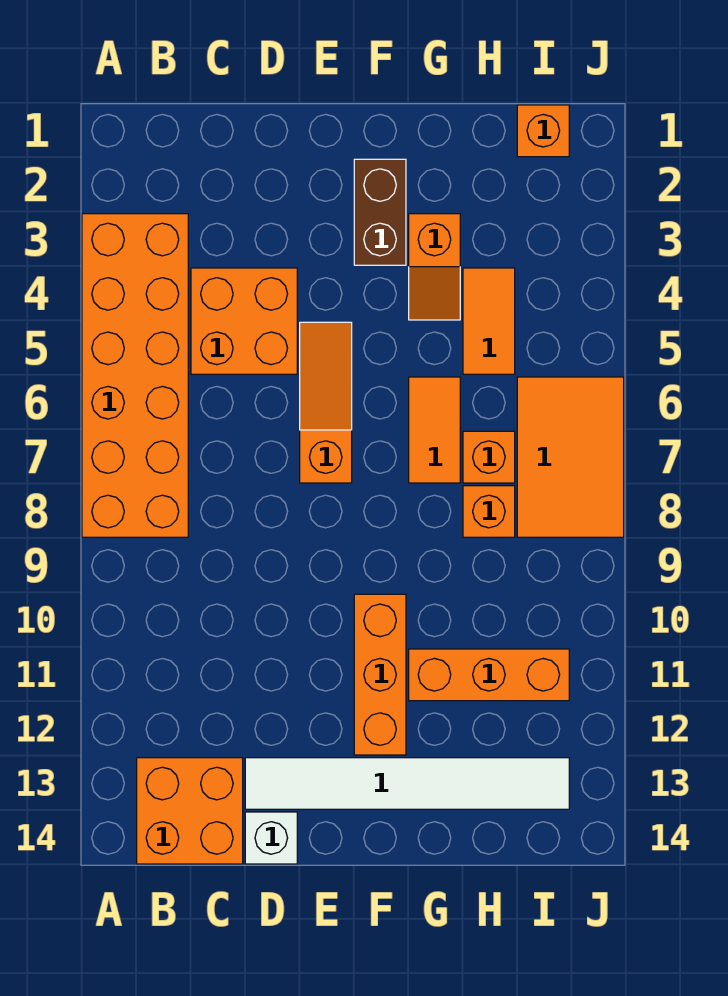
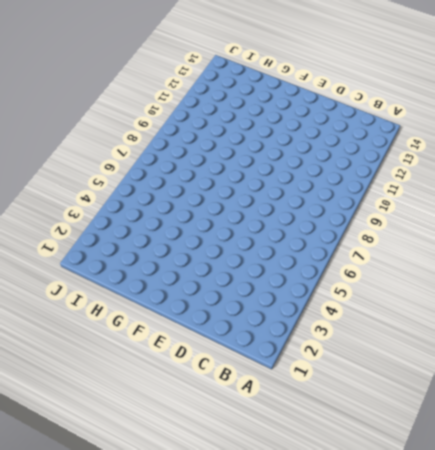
none -> orange brick A3:B8 level 1
none -> orange brick B13:C14 level 1
none -> orange brick C4:D5 level 1

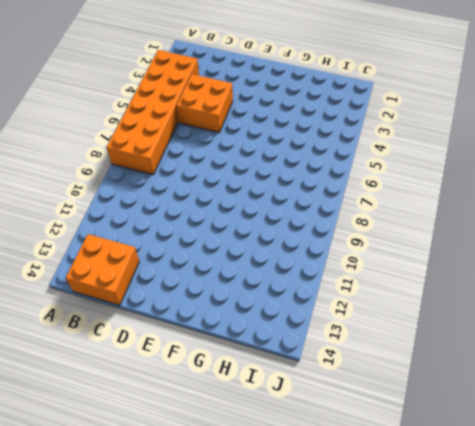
none -> white tile D13:I13 level 1
none -> white brick D14 level 1
none -> orange slope E5:E7 level 1 top 7

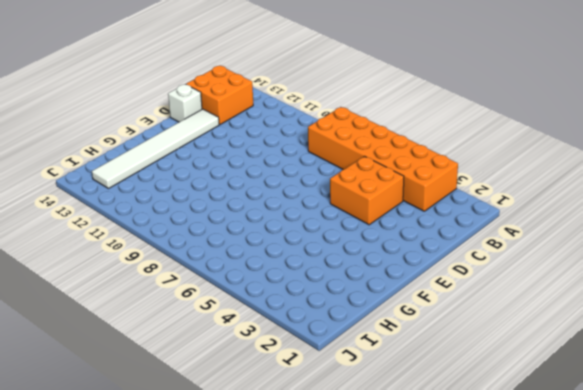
none -> orange slope E5:E7 level 1 top 7
none -> brown brick F2:F3 level 1
none -> orange brick F10:F12 level 1

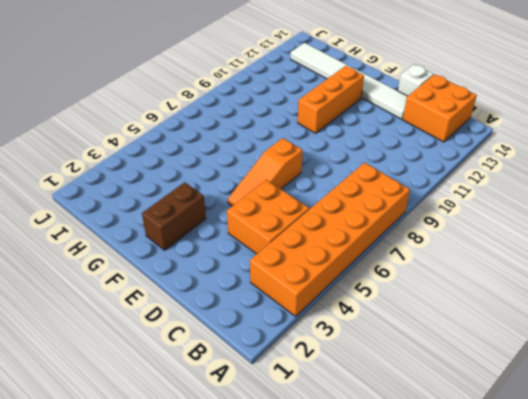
none -> orange slope G3:G4 level 1 top 3
none -> orange tile G6:G7 level 1
none -> orange brick G11:I11 level 1

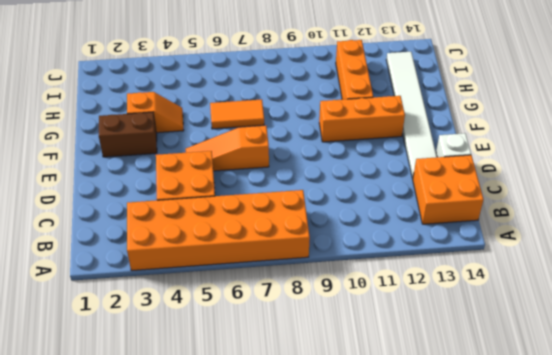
none -> orange tile H4:H5 level 1
none -> orange brick H7 level 1
none -> orange brick H8 level 1

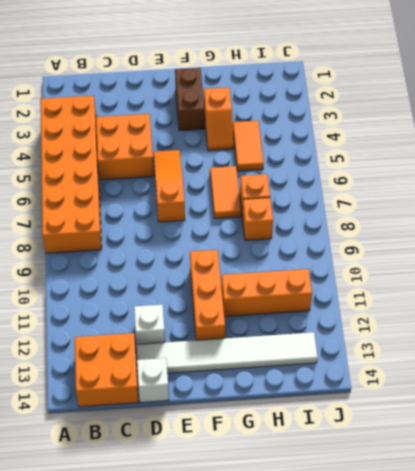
white brick D12 level 1 -> none
none -> orange brick I1 level 1
none -> orange tile I6:J8 level 1

